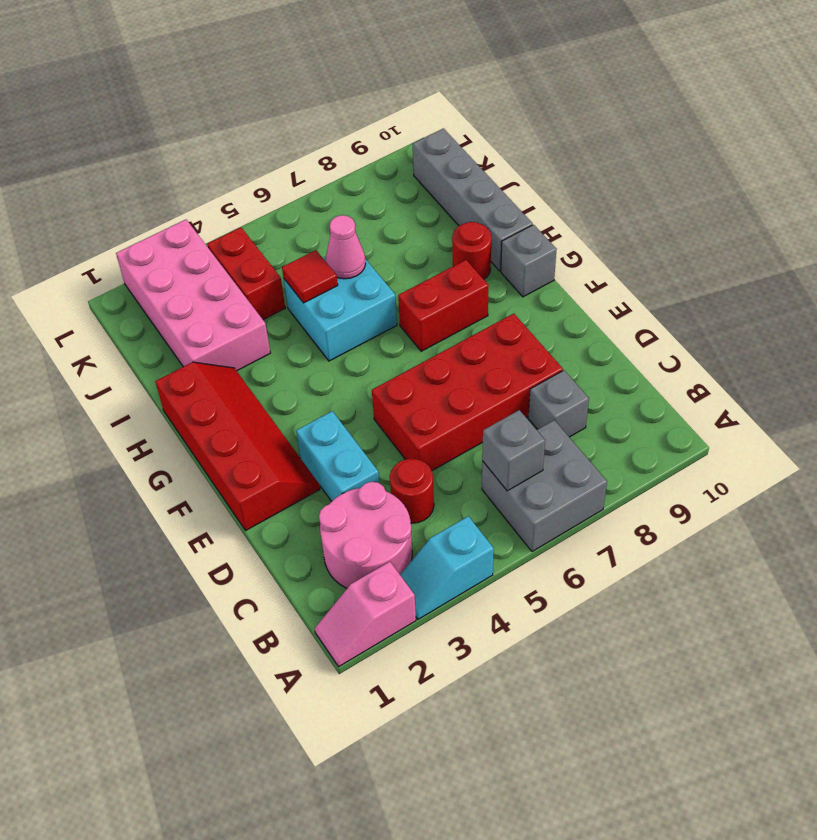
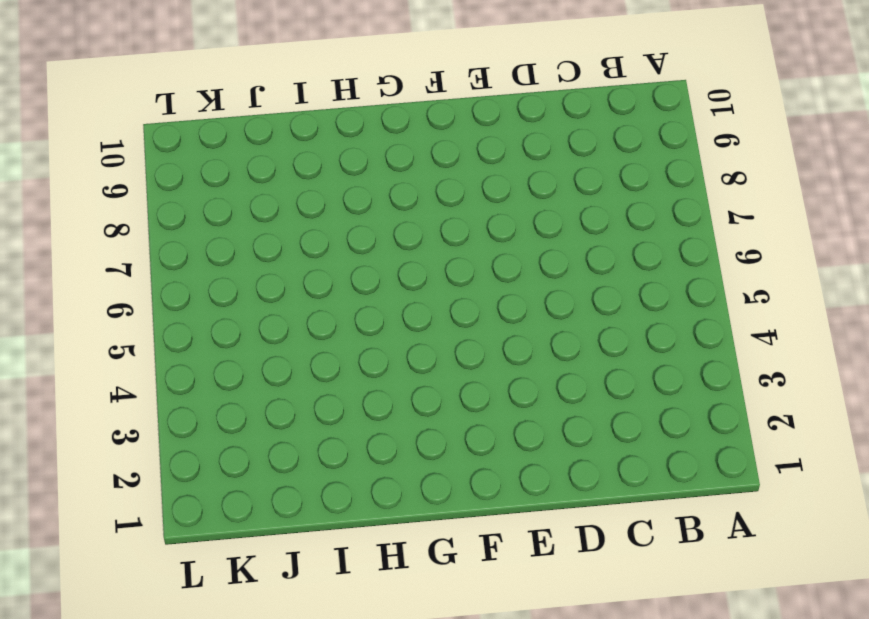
none -> pink slope A1:A2 level 1 top 2
none -> cyan slope A3:A4 level 1 top 4
none -> grey brick A6:B7 level 1

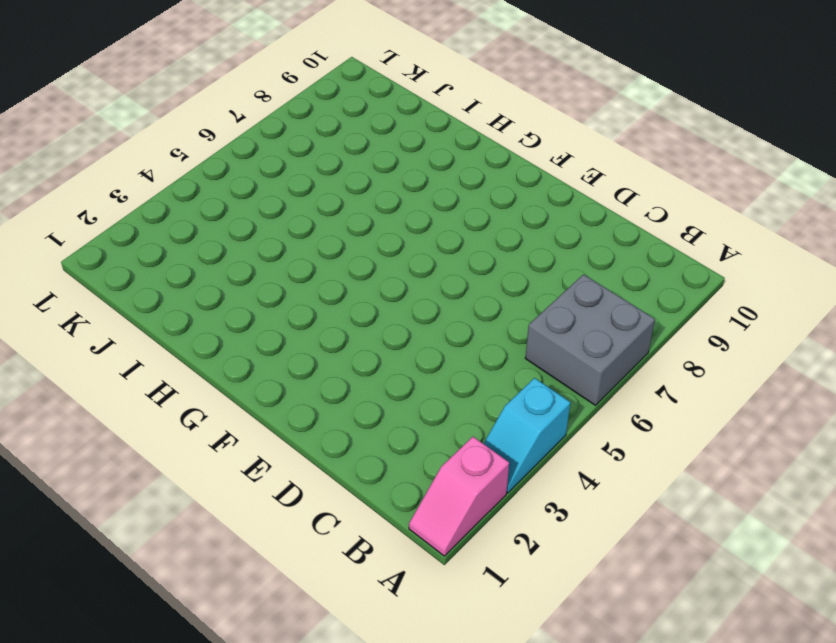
none -> pink round brick B2:C3 level 1
none -> red round brick C4 level 1
none -> grey brick C8 level 1

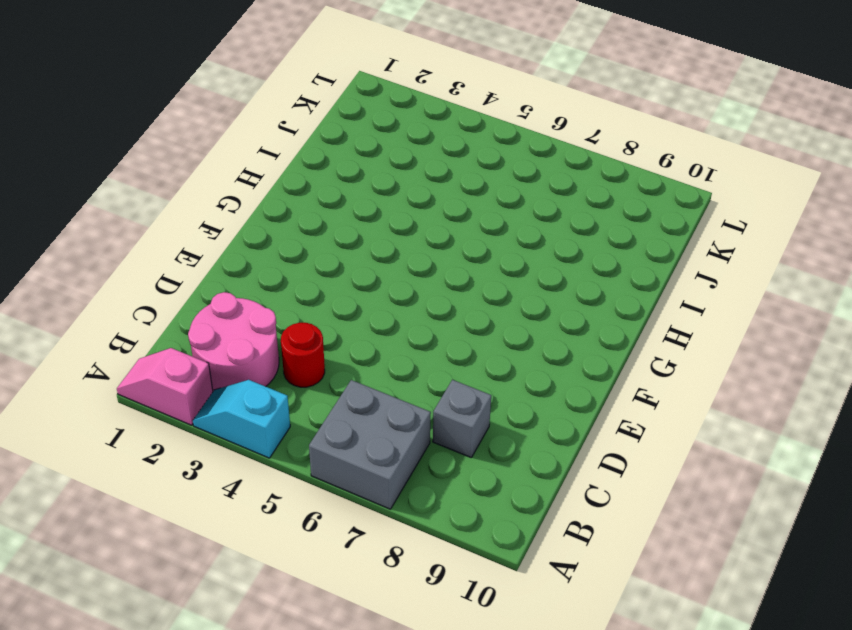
none -> cyan brick D3:E3 level 1
none -> red brick D5:E8 level 1
none -> red slope E1:H2 level 1 top 1

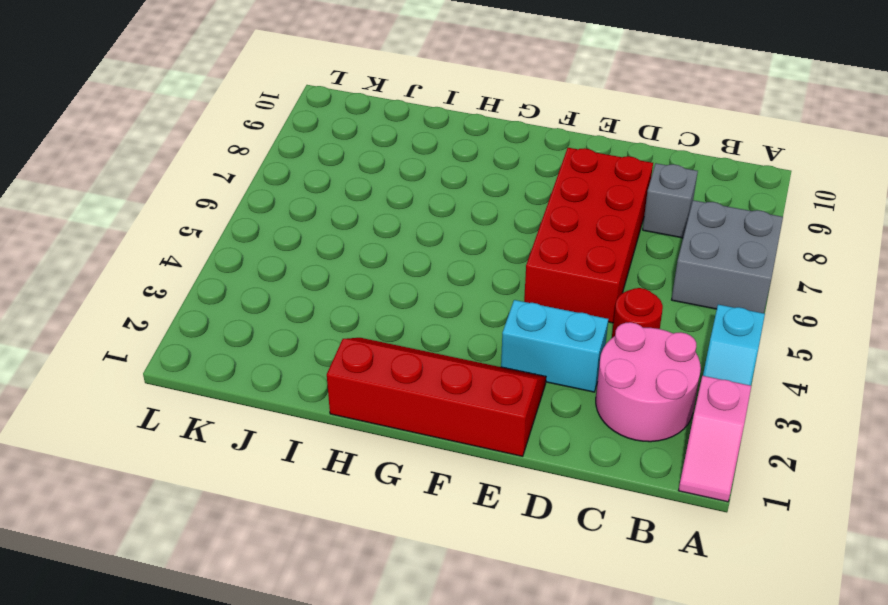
none -> red brick G7:G8 level 1
none -> grey brick G10 level 1
none -> cyan brick H5:I6 level 1

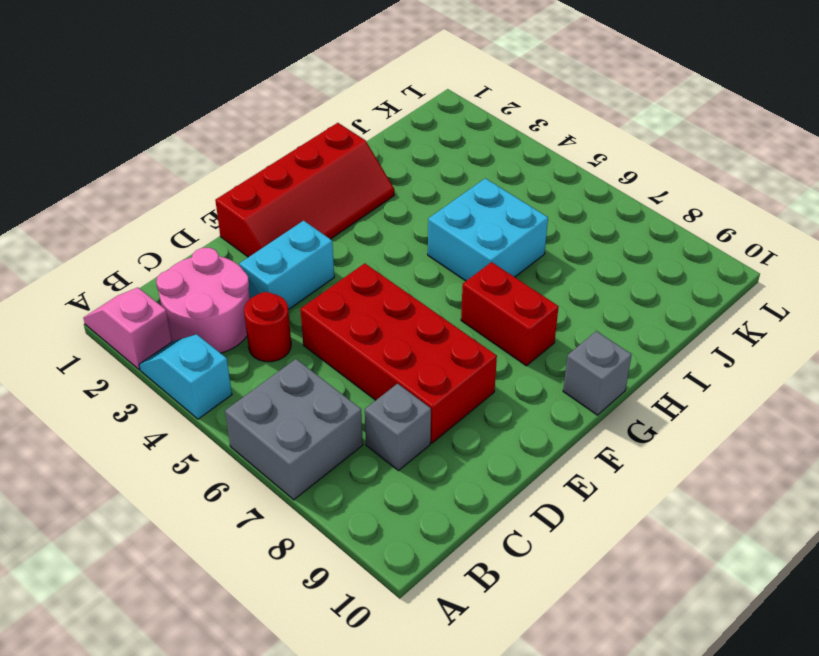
none -> red round brick H9 level 1
none -> grey brick H10:K10 level 1
none -> pink brick I2:L3 level 1

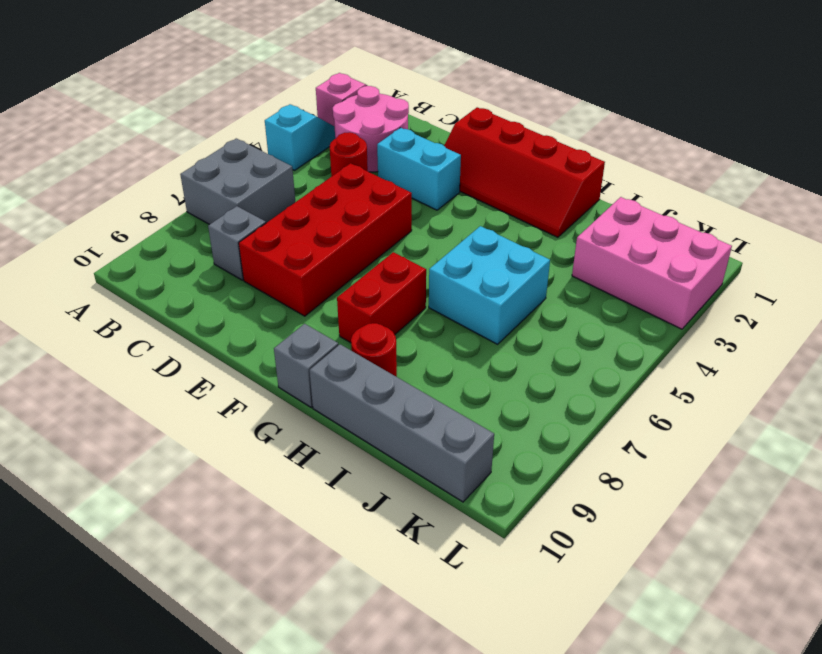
pink brick J2:L3 level 1 -> pink brick I2:L3 level 1
none -> red brick J4:K4 level 1
none -> grey brick B6 level 2
none -> red tile I5 level 2

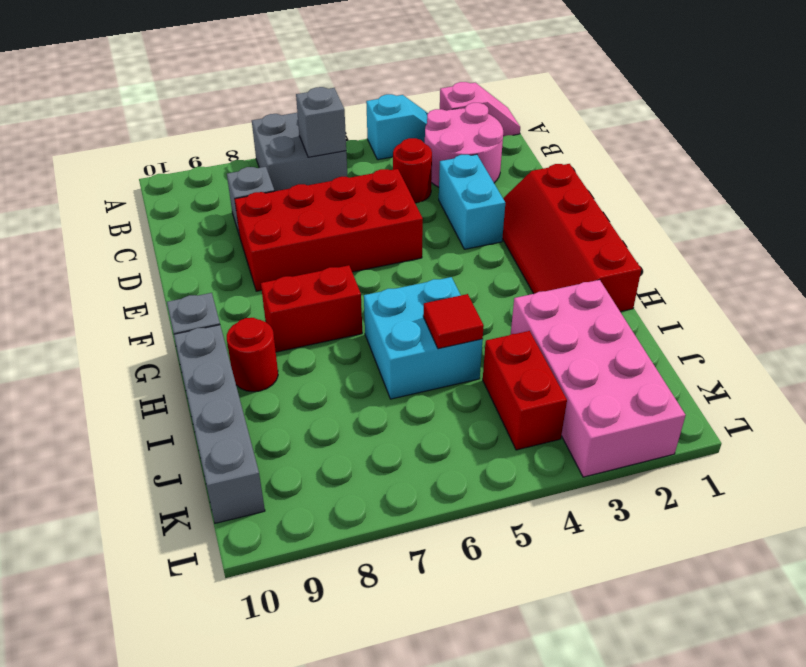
none -> pink cone I6 level 2

